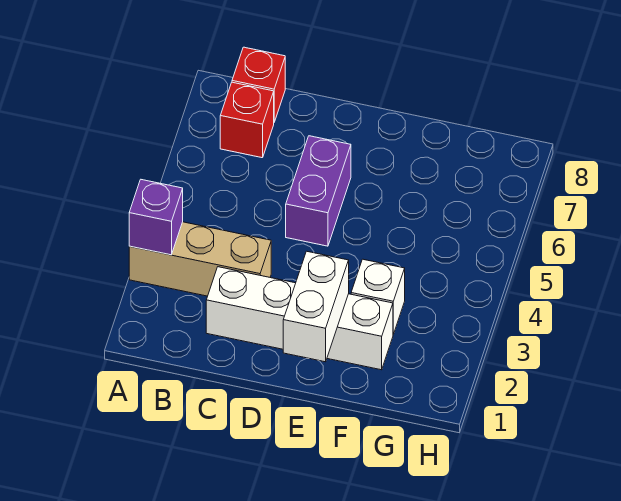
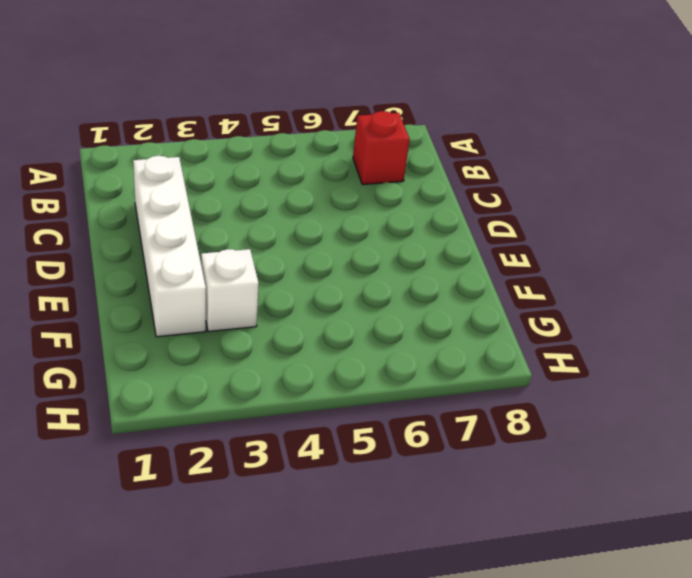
none -> tan brick A3:C3 level 1
none -> red brick B8 level 1

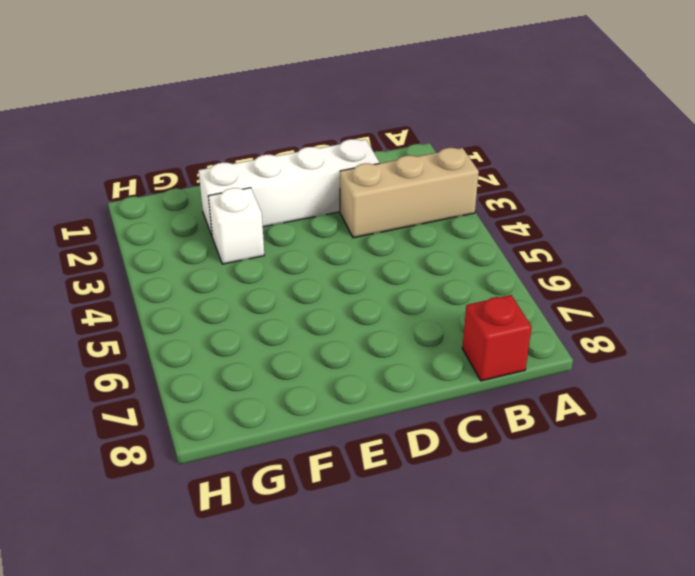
none -> red brick B7 level 1
none -> purple brick D5:D6 level 1

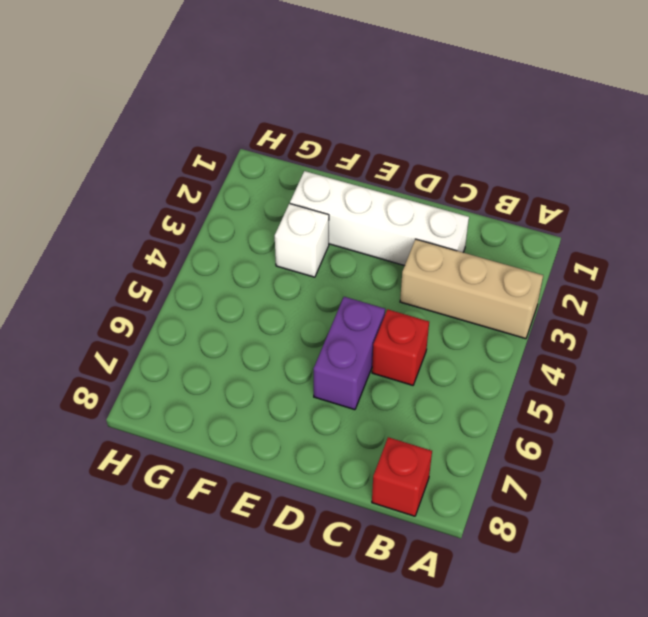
red brick C5 level 1 -> red brick B7 level 1
none -> purple brick A3 level 2
none -> white brick E1:E2 level 2

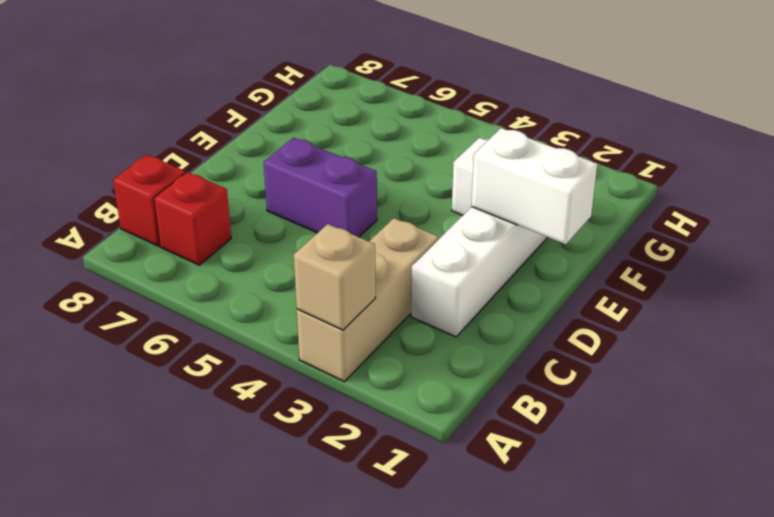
tan brick A3 level 2 -> purple brick A3 level 2

